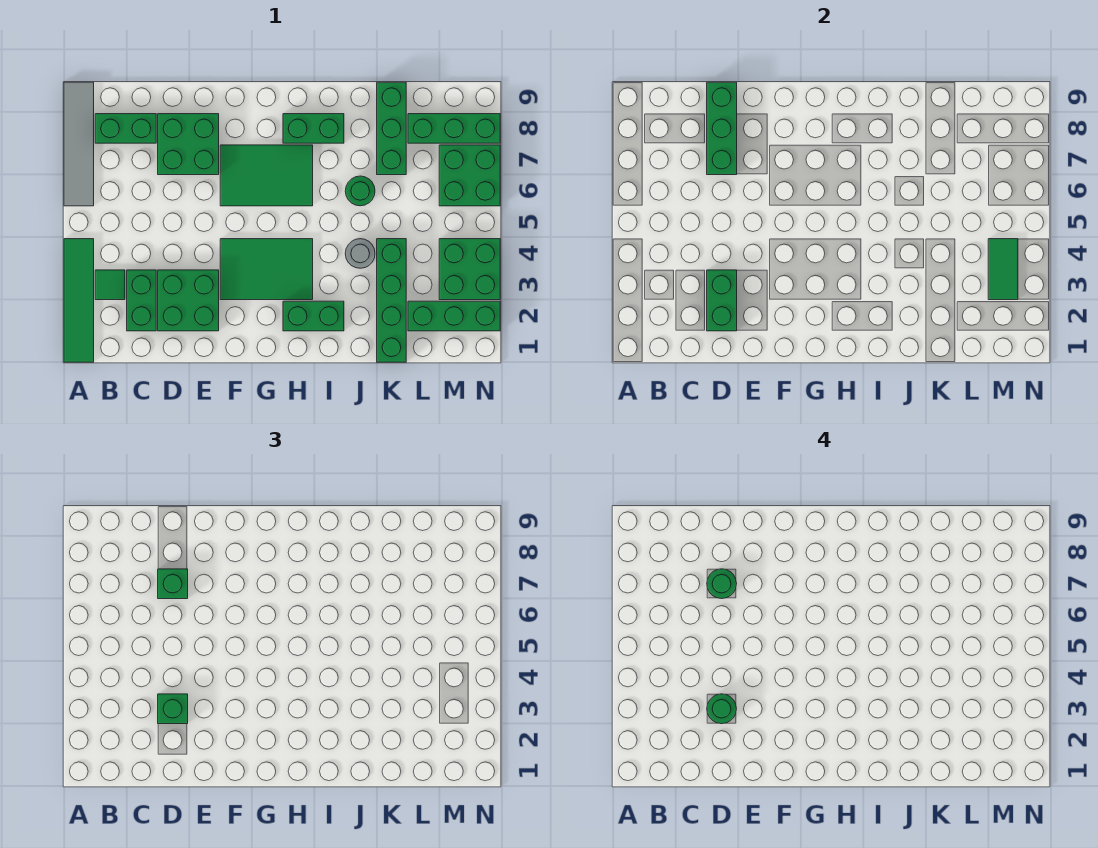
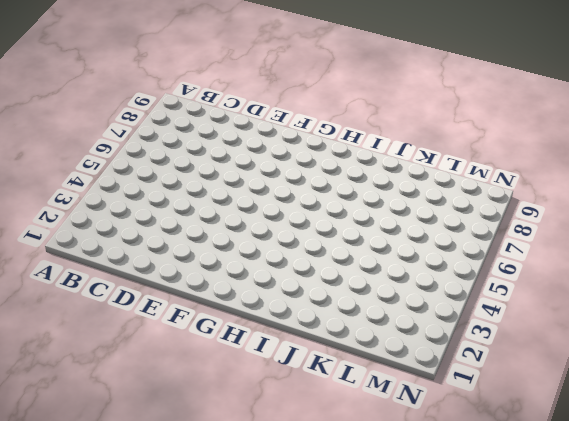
none -> green tile A1:A4 level 1
none -> grey tile A6:A9 level 1
none -> green tile B3 level 1

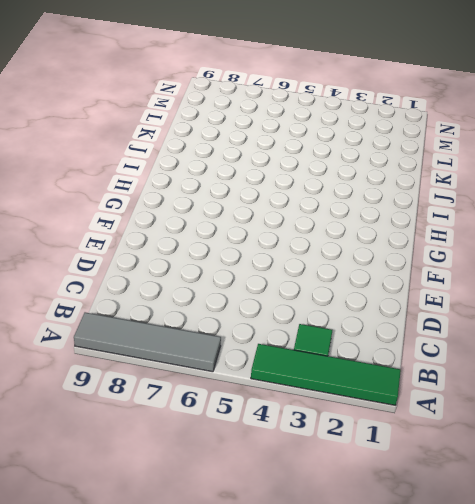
none -> green brick B8:C8 level 1
none -> green brick C2:C3 level 1
none -> green brick D2:E3 level 1

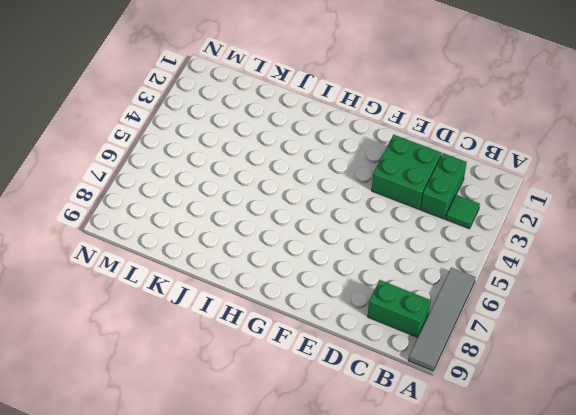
none -> green tile A1:A4 level 1
none -> green brick D7:E8 level 1
none -> green tile F3:H4 level 1

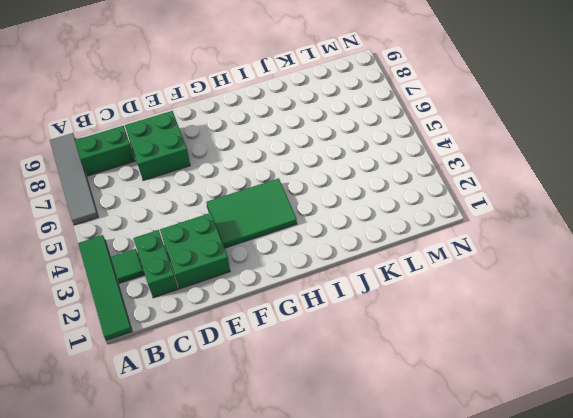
none -> green tile F6:H7 level 1
none -> green brick H2:I2 level 1
none -> green brick H8:I8 level 1

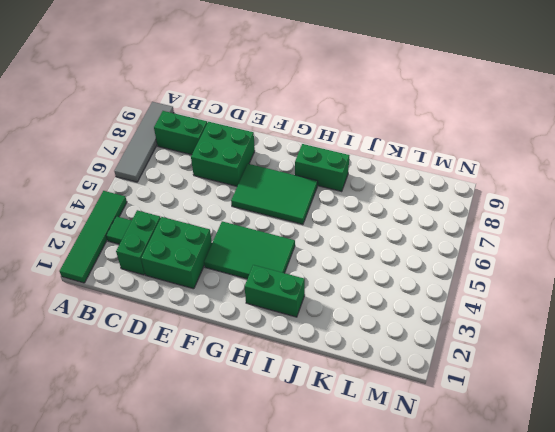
none -> grey round brick J4 level 1
none -> green round brick J6 level 1
none -> green brick K1:K4 level 1

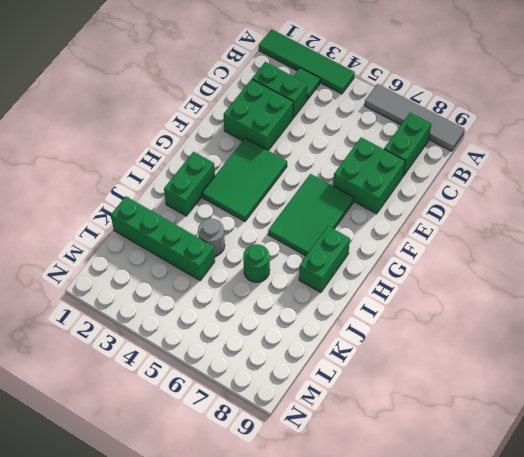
none -> green brick K7:K9 level 1
none -> green brick L2:N2 level 1
none -> green brick L8:N8 level 1

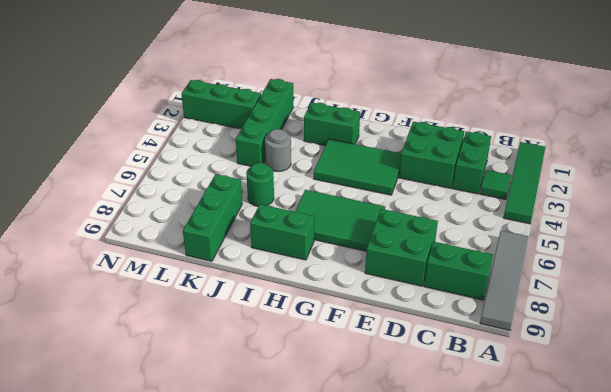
none -> green brick L8:N8 level 1
none -> green brick M3:N4 level 1
none -> green brick M6:N7 level 1

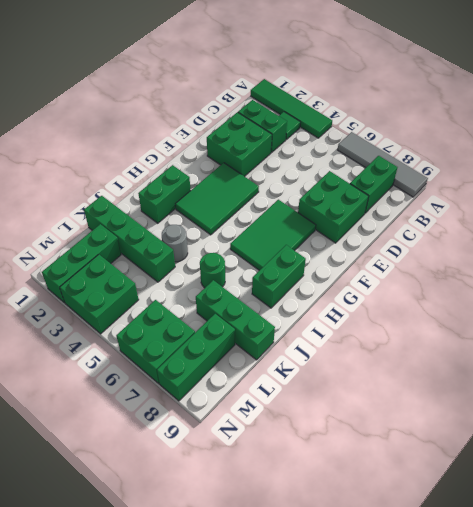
none -> green brick D2:D3 level 2
none -> green brick D7:D9 level 2
none -> green tile M3:M4 level 2

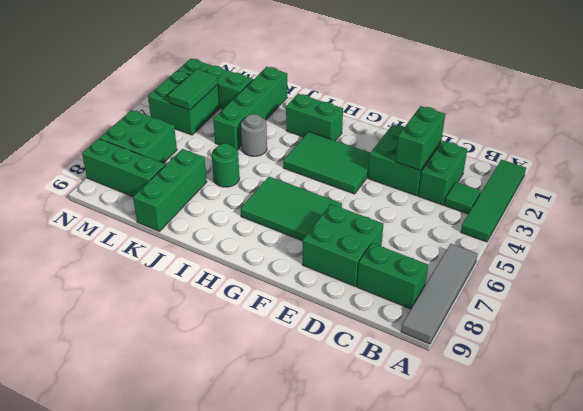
none -> green brick H8:I8 level 1
none -> green brick D7:D9 level 2
none -> green brick D3 level 3

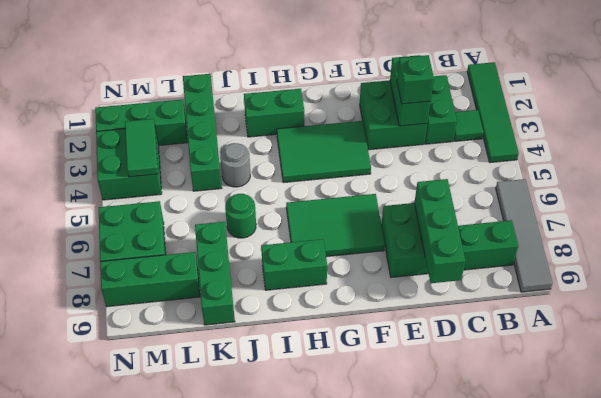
none -> green brick D7 level 3
none -> green round brick D3 level 4
none -> green round brick D7 level 4

